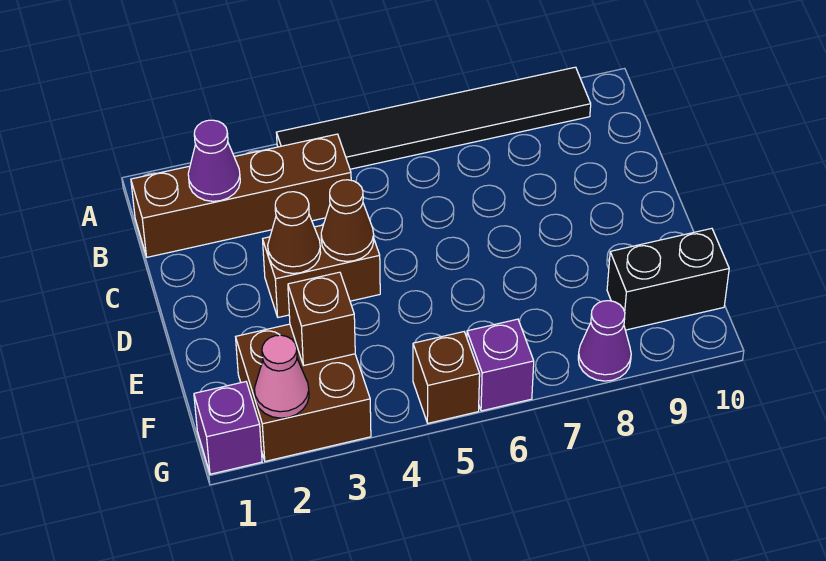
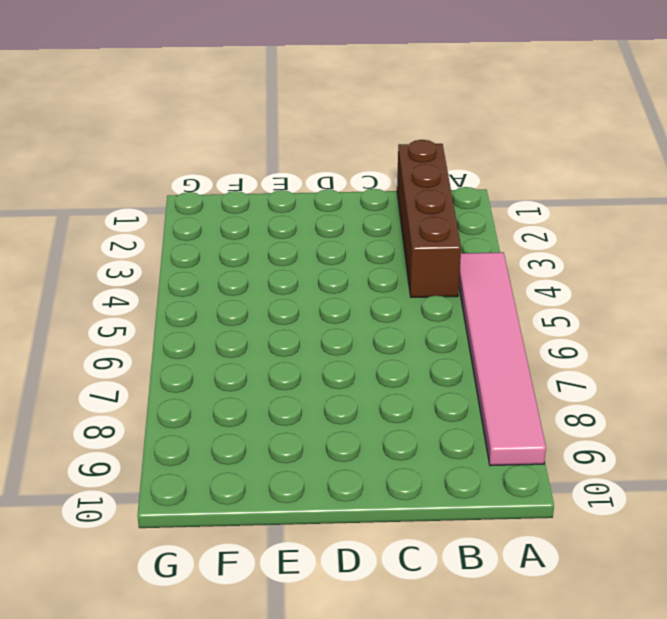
pink tile A4:A9 level 1 -> black tile A4:A9 level 1
none -> brown brick D3:D4 level 1
none -> brown brick F2:G3 level 1
none -> black brick F9:F10 level 1

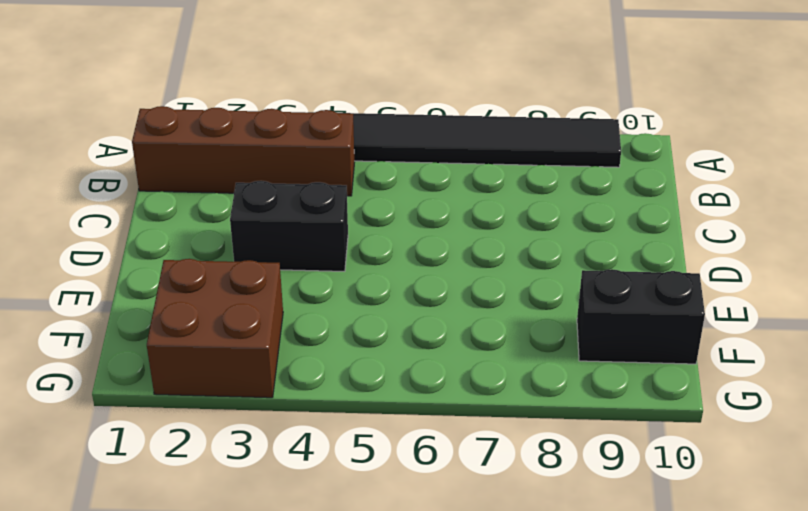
black brick D3:D4 level 1 -> brown brick D3:D4 level 1
none -> purple brick G1 level 1
none -> brown brick G5 level 1
none -> purple brick G6 level 1

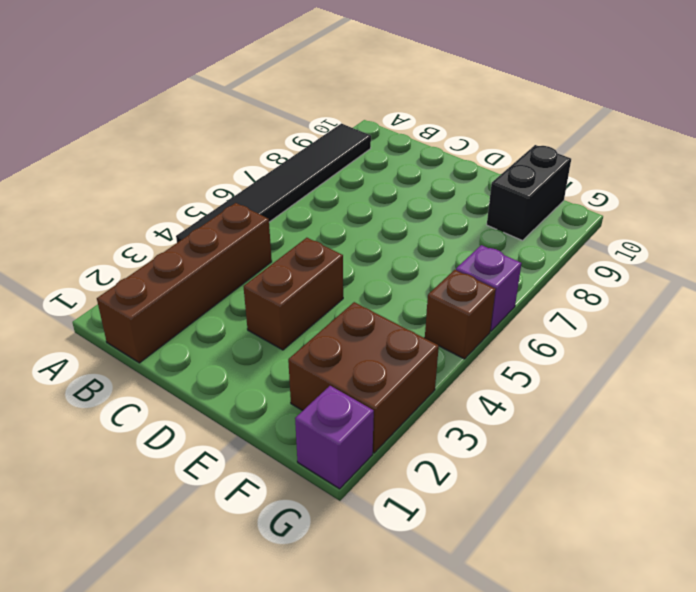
none -> purple cone G8 level 1
none -> purple cone B2 level 2
none -> brown cone D3 level 2

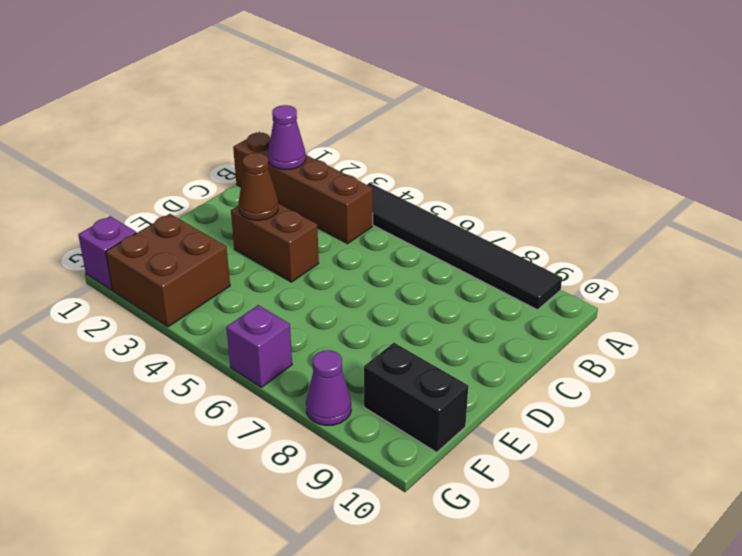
none -> brown brick G5 level 1
none -> brown cone D4 level 2
none -> brown brick F3 level 2

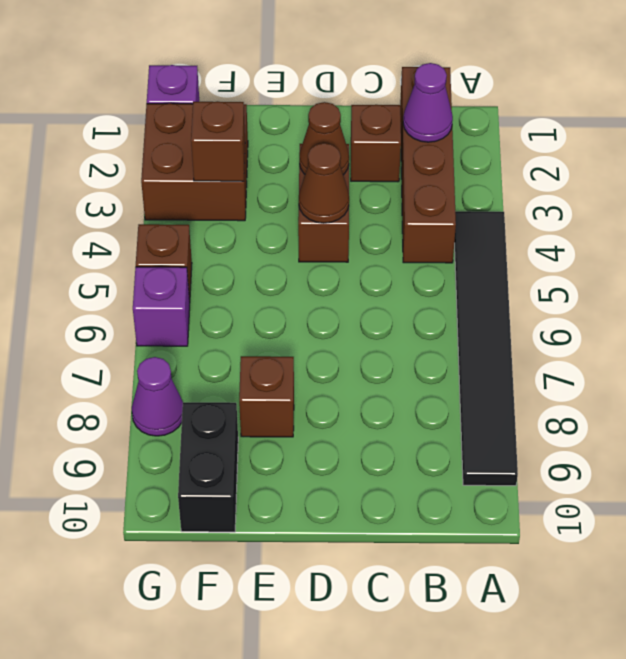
brown brick C2 level 1 -> none
brown brick E8 level 1 -> none
none -> pink cone G2 level 2

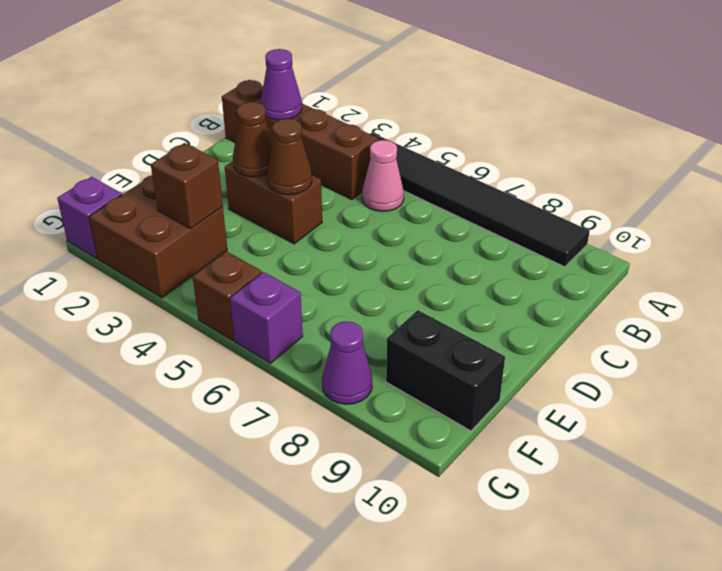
pink cone B5 level 1 -> pink cone G2 level 2

